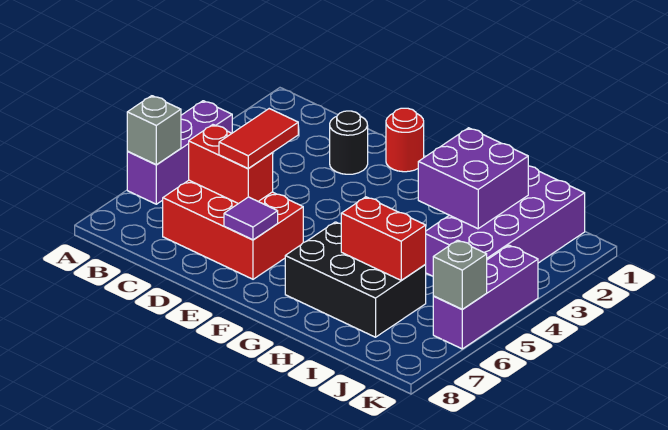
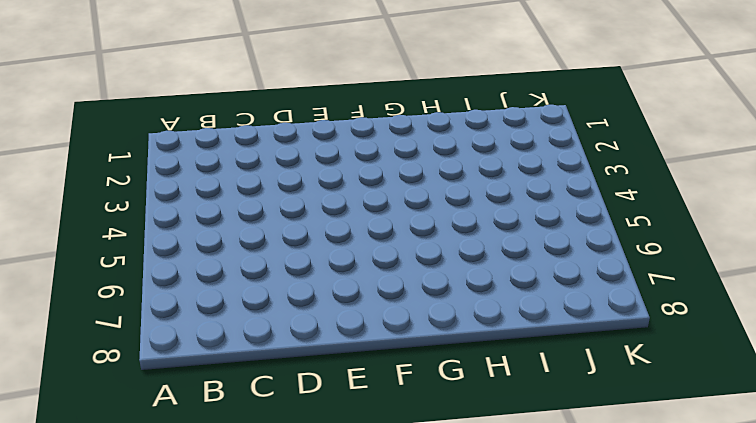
none -> purple brick A4:A6 level 1
none -> red brick C6:E7 level 1
none -> black round brick D2 level 1

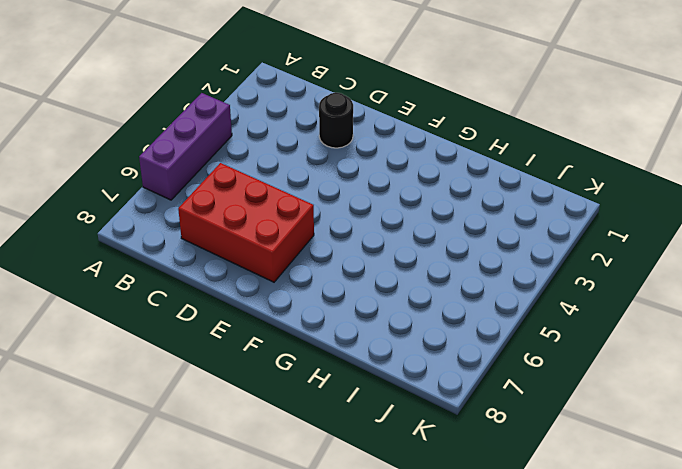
none -> red round brick E1 level 1
none -> black brick G6:I7 level 1
none -> purple brick I1:J4 level 1

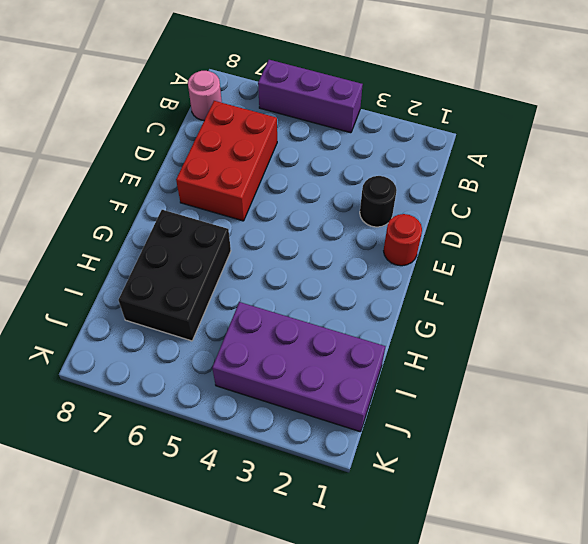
pink round brick B8 level 1 -> none
none -> purple brick K4:K6 level 1
none -> grey brick A6 level 2
none -> red brick C6:D6 level 2

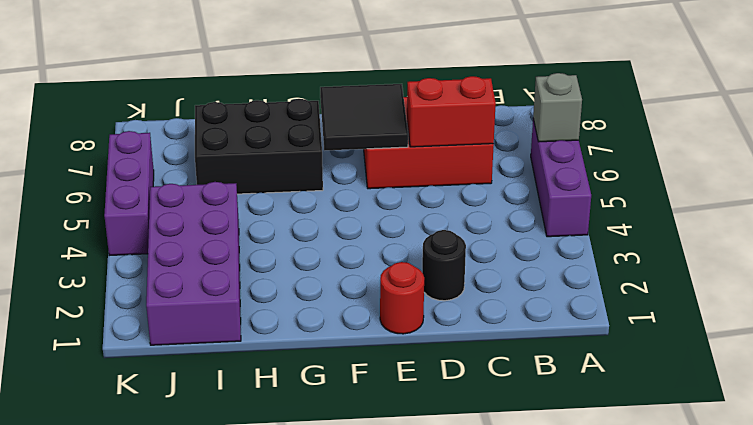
black tile E6:F7 level 2 -> purple tile E7 level 2
none -> purple brick H2:I3 level 2
none -> red brick H6:I6 level 2
none -> grey brick K6 level 2

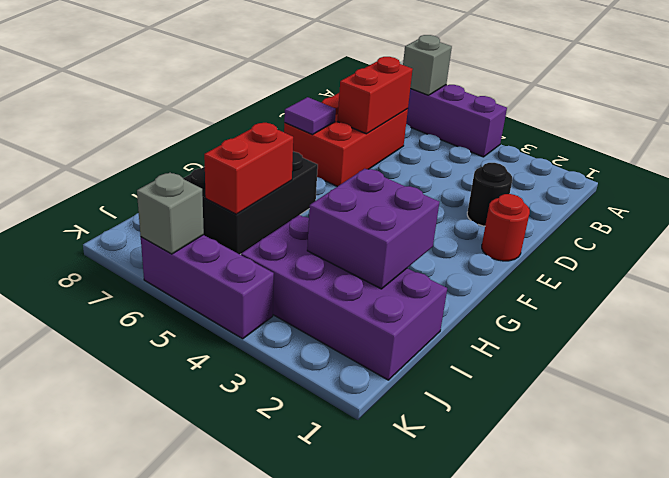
none -> red tile D5:D6 level 3

